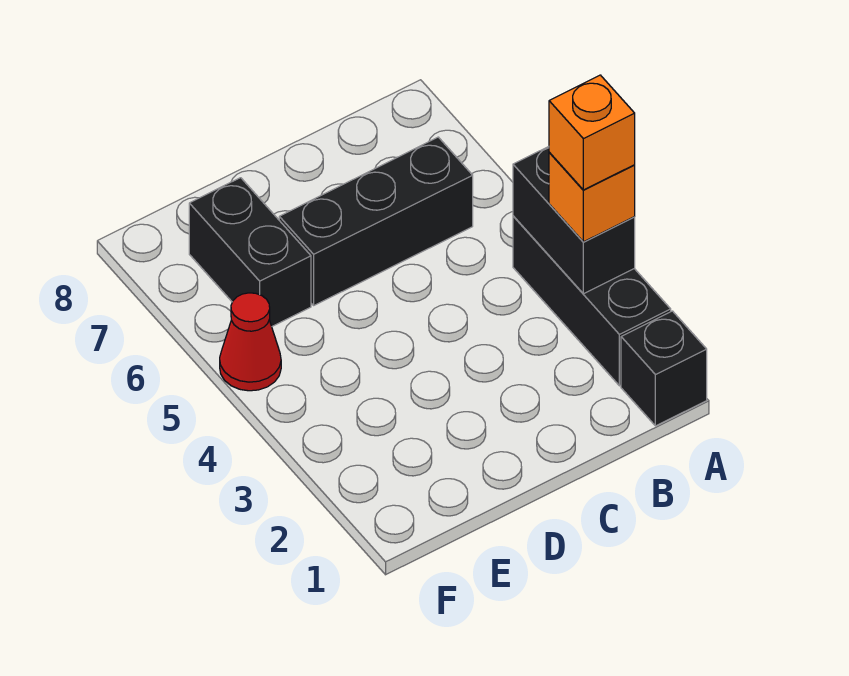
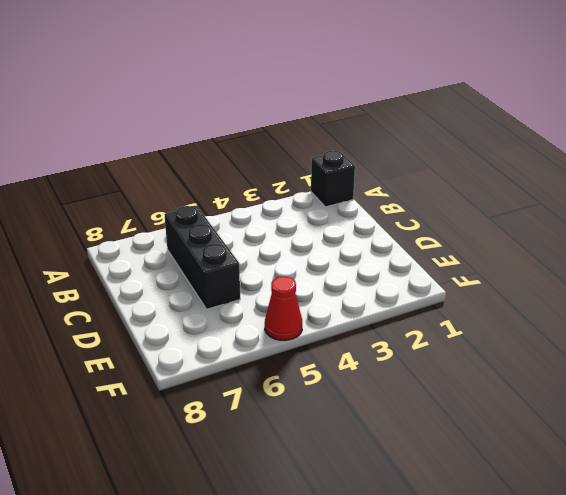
none -> black brick A2:A4 level 1
none -> black brick E6:E7 level 1

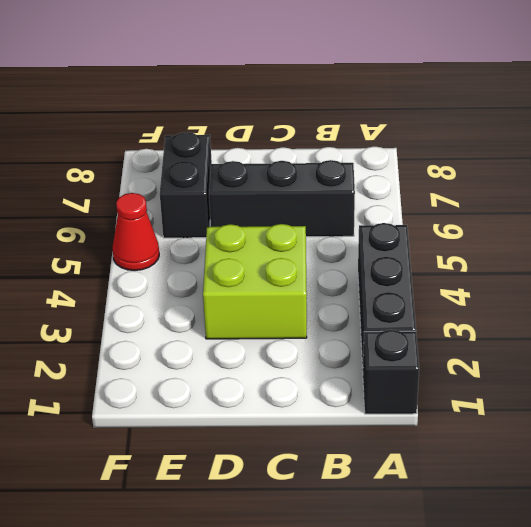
lime brick C3:D4 level 1 -> none
none -> black brick A3:A4 level 2
none -> orange brick A3 level 3

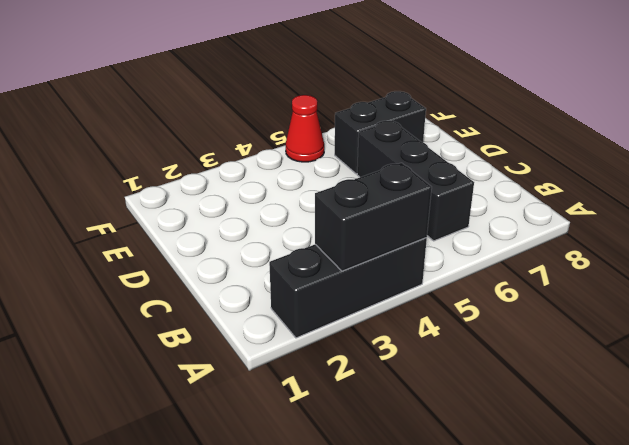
none -> black brick A1 level 1
none -> orange brick A3 level 3

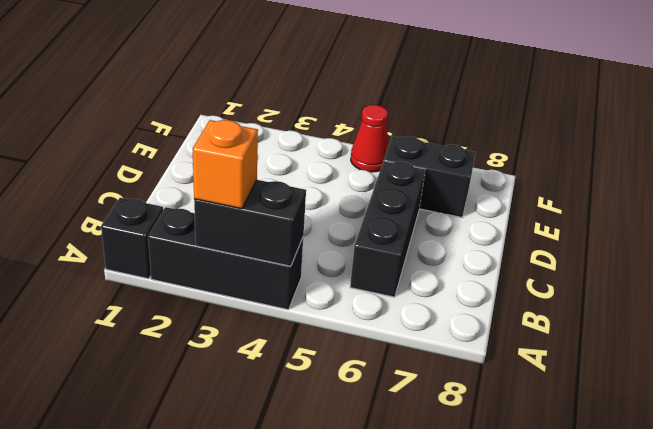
none -> orange brick A3 level 4

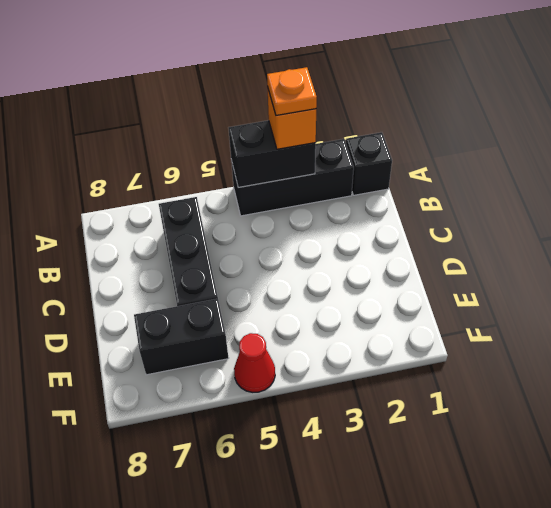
orange plate A3 level 4 -> orange brick A3 level 4

